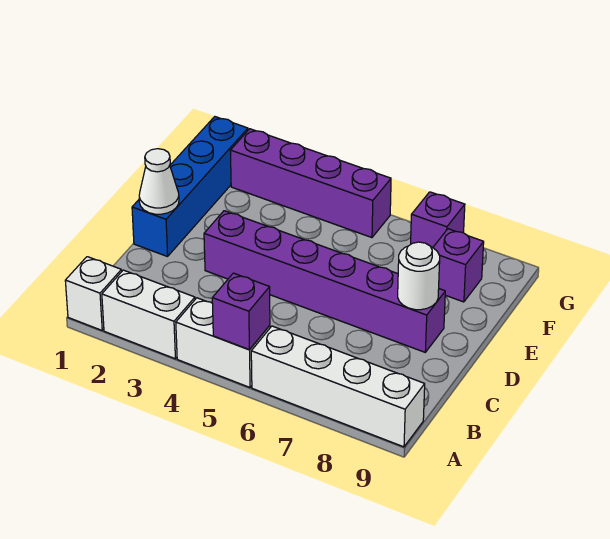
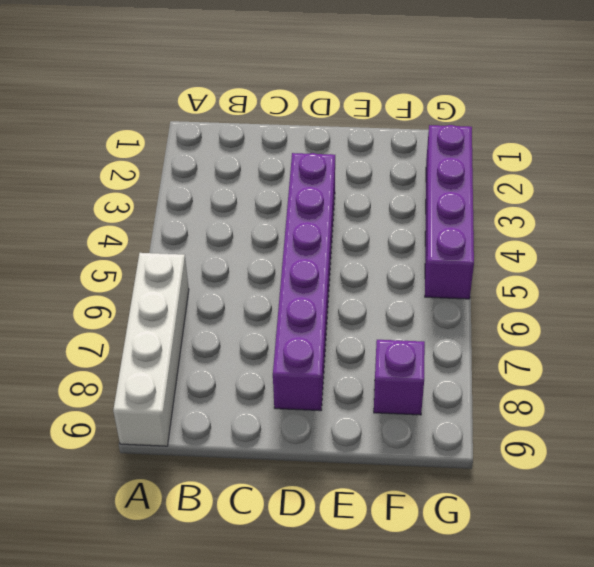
none -> white brick A1 level 1
none -> white brick A2:A3 level 1
none -> white brick A4:A5 level 1

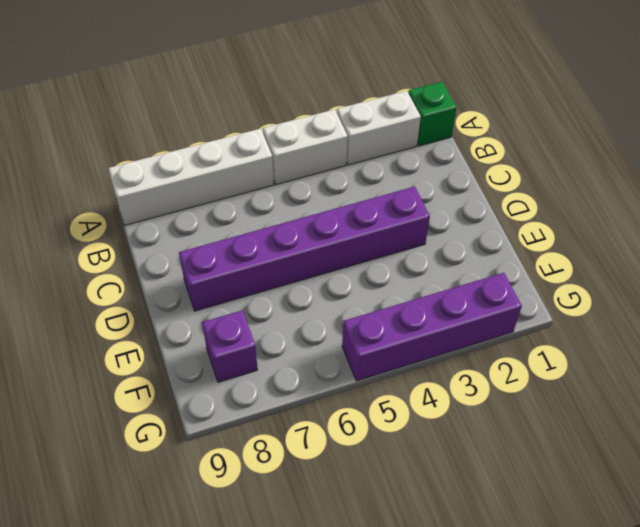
green brick A1 level 1 -> white brick A1 level 1
none -> blue brick D1:G1 level 1
none -> purple brick G7 level 1
none -> purple brick A5 level 2

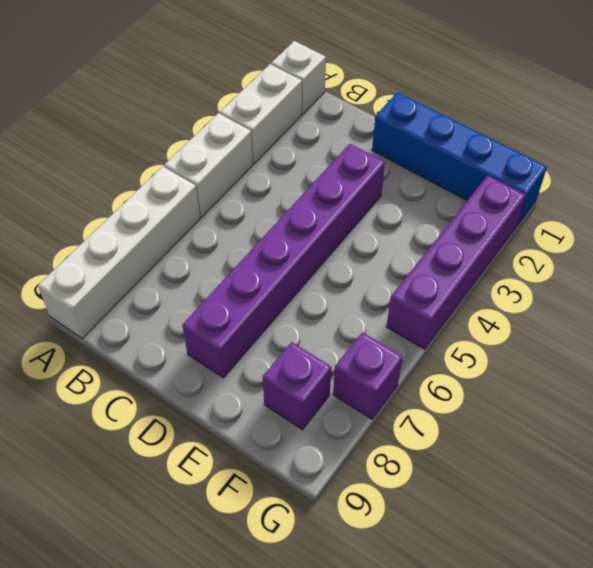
none -> purple brick A5 level 2
none -> white cone D1 level 2
none -> white round brick D8 level 2

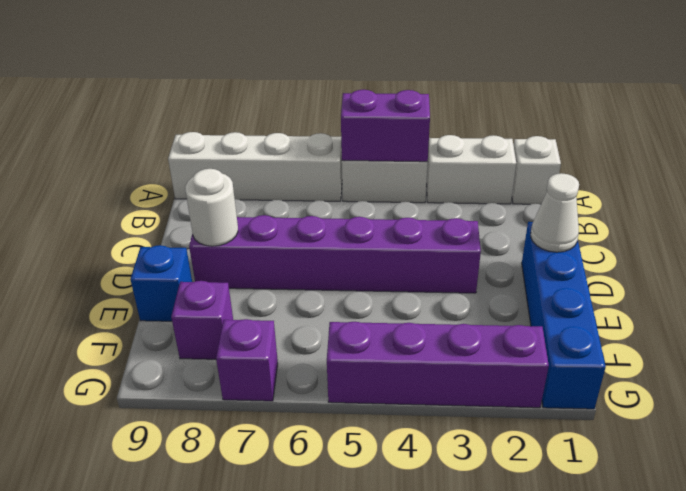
purple brick A4:A5 level 2 -> purple brick A5 level 2
blue brick E9 level 1 -> none

